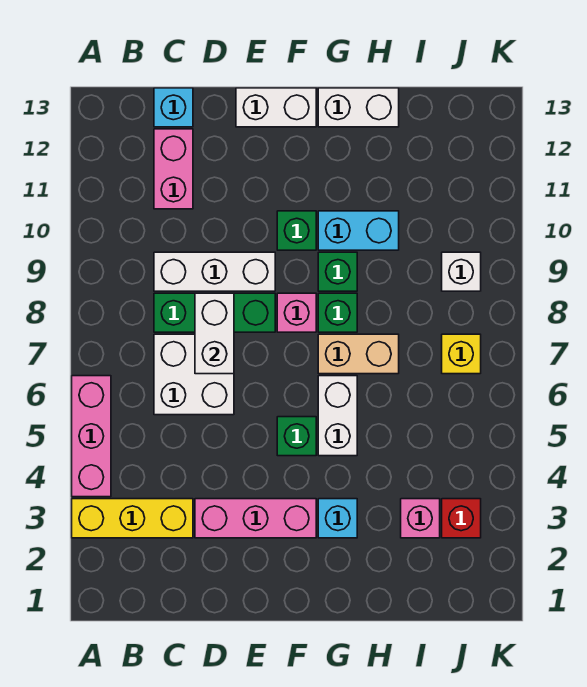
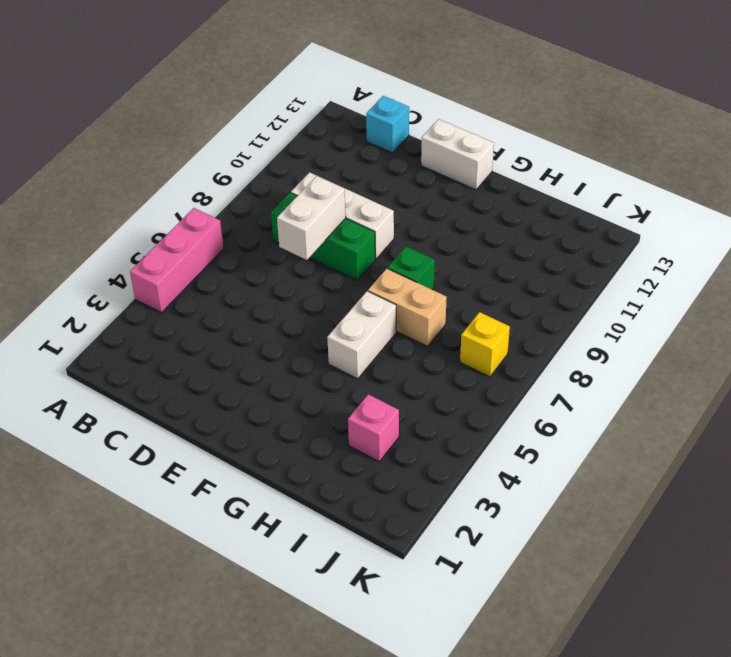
none -> yellow brick A3:C3 level 1
none -> white brick C6:D7 level 1
none -> pink brick C11:C12 level 1

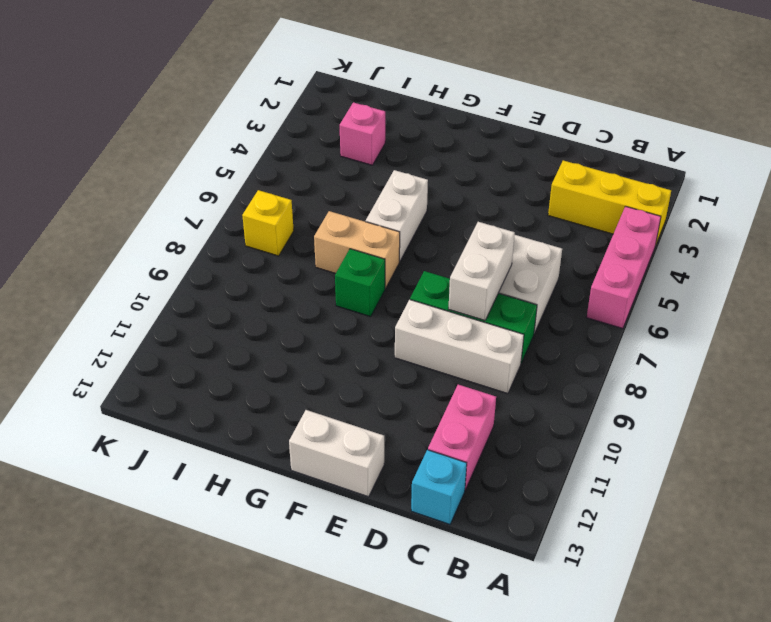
none -> pink brick D3:F3 level 1
none -> green brick F5 level 1
none -> pink brick F8 level 1

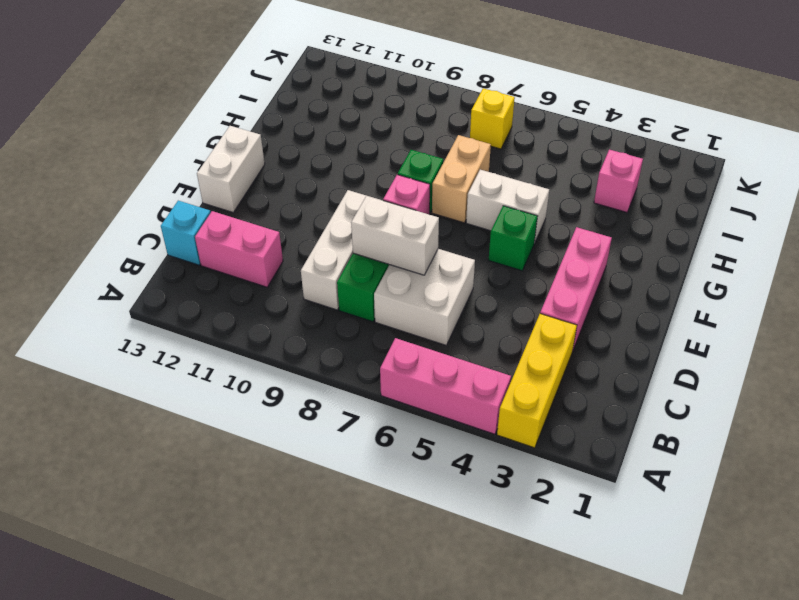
none -> green brick F10 level 1
none -> cyan brick G3 level 1
none -> green brick G9 level 1

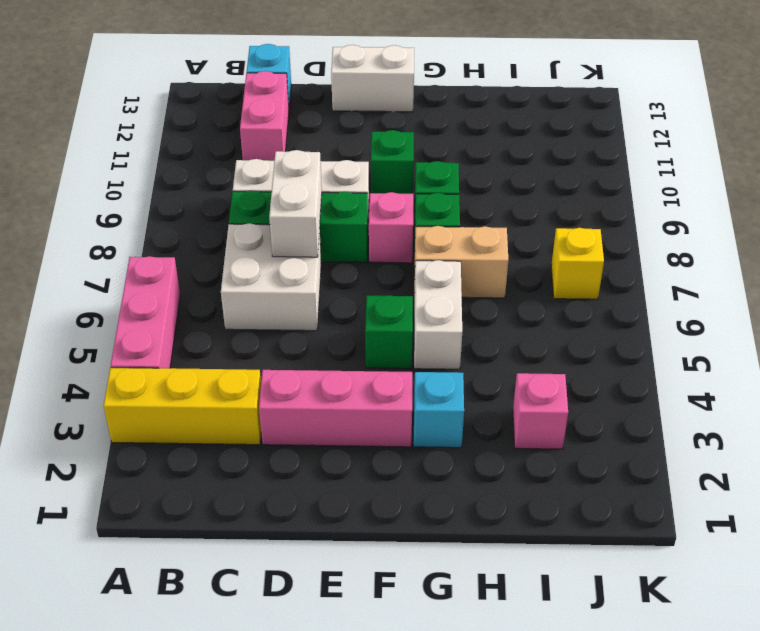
none -> cyan brick G10:H10 level 1
none -> white brick G13:H13 level 1
none -> red brick J3 level 1

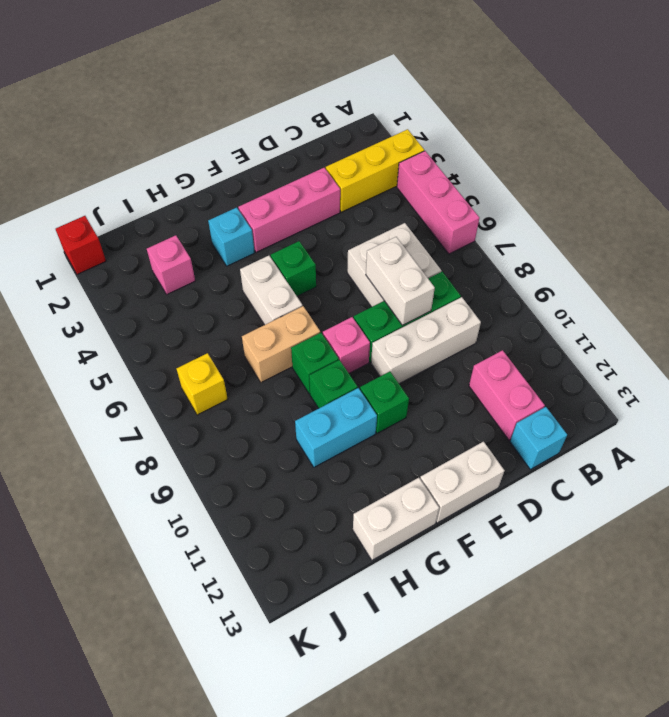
red brick K1 level 1 -> red brick J3 level 1
none -> white brick J9 level 1

